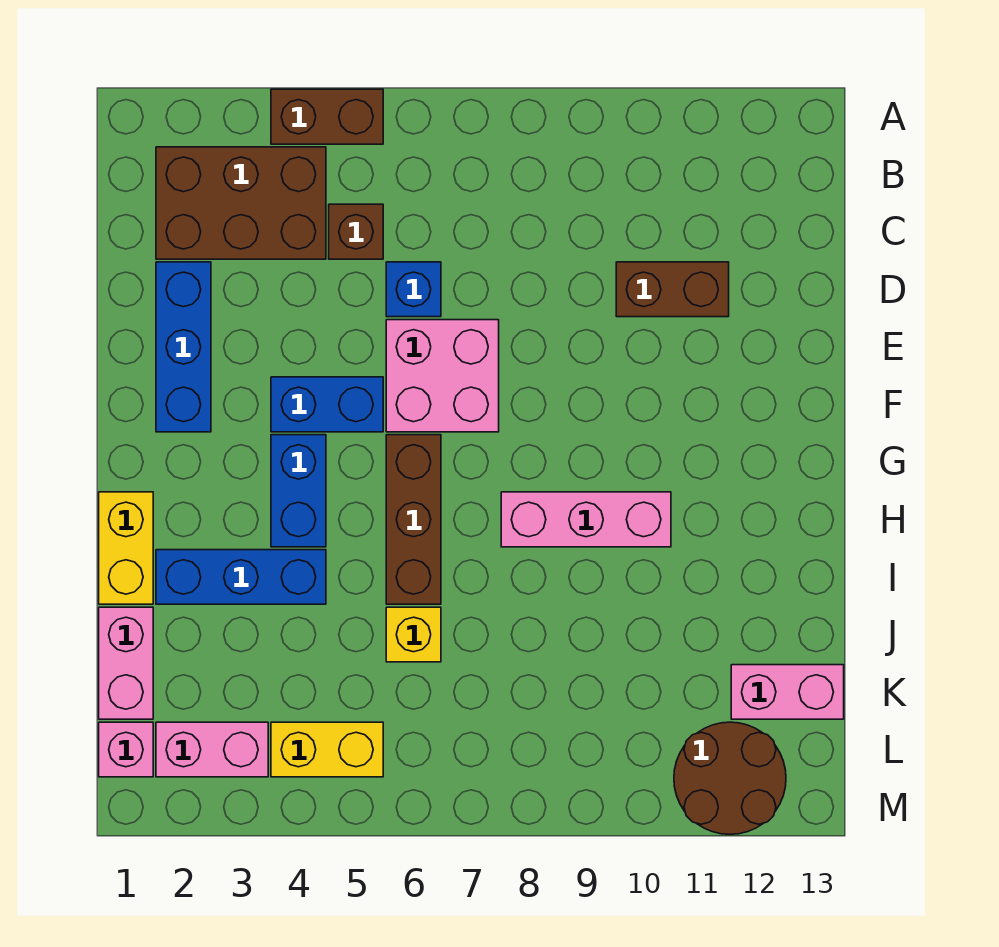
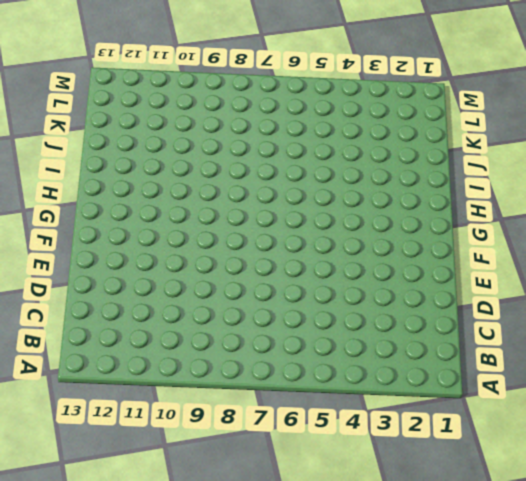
none -> brown brick A4:A5 level 1
none -> brown brick B2:C4 level 1
none -> brown brick C5 level 1

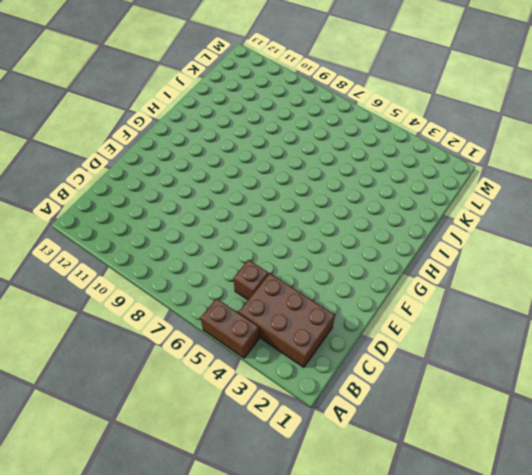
none -> blue brick D2:F2 level 1
none -> blue brick D6 level 1
none -> brown brick D10:D11 level 1

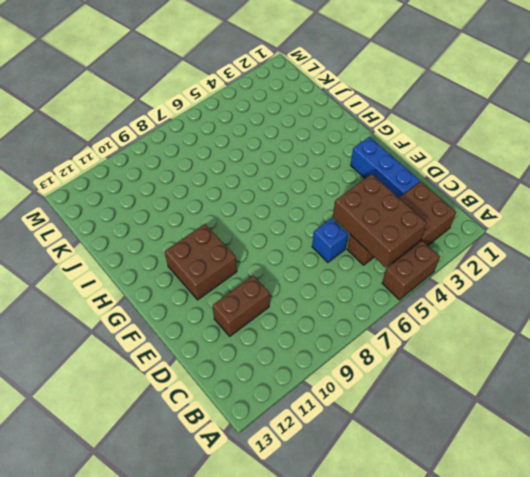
brown brick B4:D5 level 2 -> none
brown brick F10:G11 level 1 -> none
none -> pink brick E6:F7 level 1
none -> blue brick F4:F5 level 1
none -> blue brick G4:H4 level 1

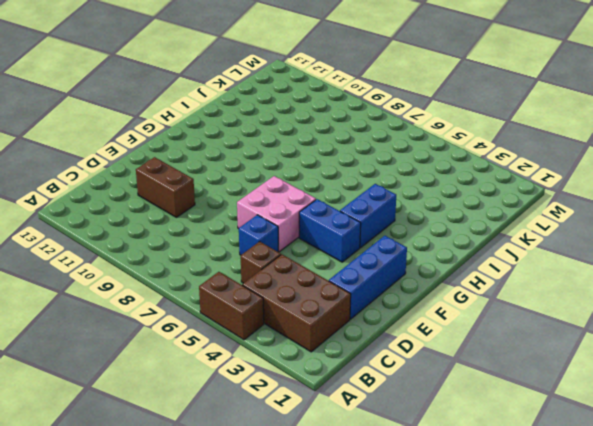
none -> brown brick G6:I6 level 1
none -> yellow brick H1:I1 level 1
none -> pink brick H8:H10 level 1

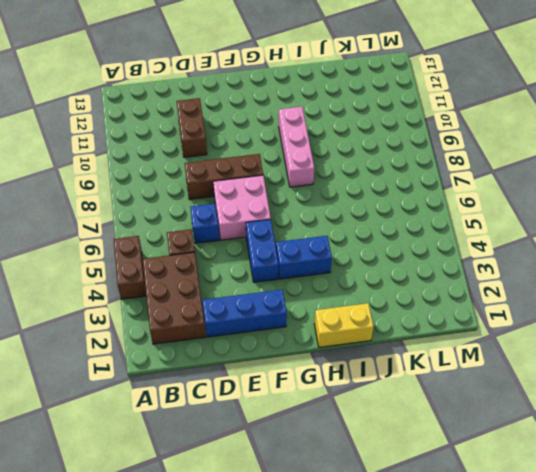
brown brick D8:F8 level 1 -> brown brick G6:I6 level 1
none -> blue brick I2:I4 level 1
none -> pink brick J1:K1 level 1
none -> yellow brick J6 level 1

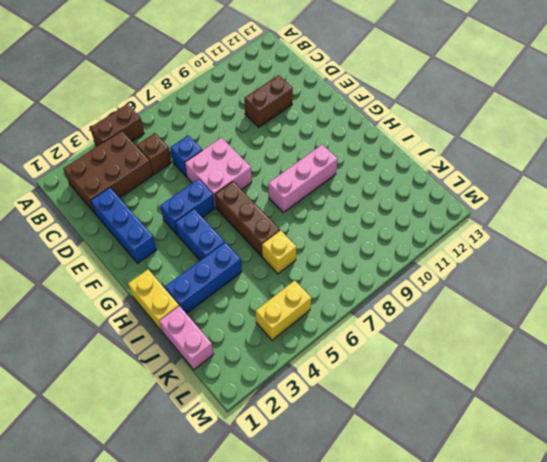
none -> pink brick K12:K13 level 1
none -> pink brick L1 level 1
none -> pink brick L2:L3 level 1

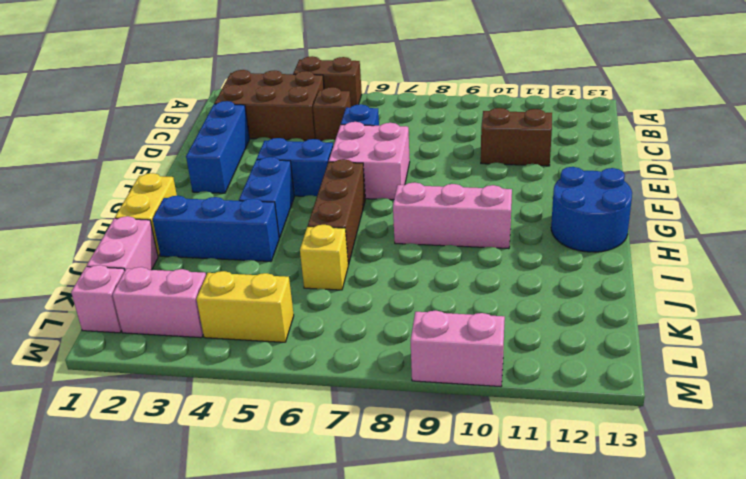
blue round brick G12:H13 level 1 -> none
pink brick M9:M10 level 1 -> pink brick K12:K13 level 1
none -> brown round brick L11:M12 level 1

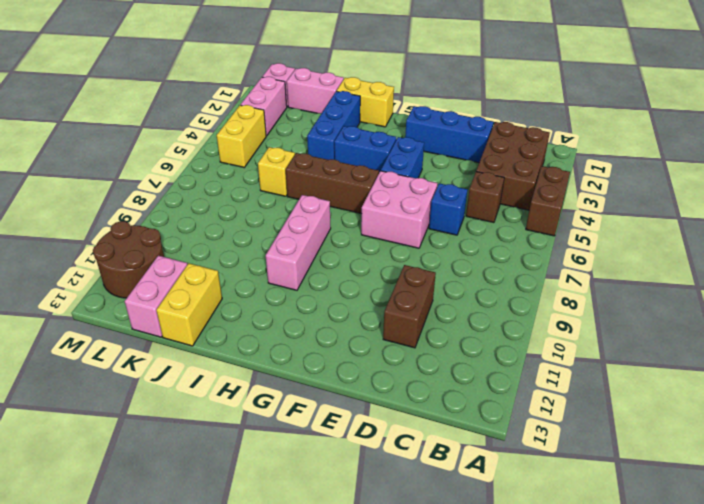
yellow brick J12:J13 level 1 -> none

